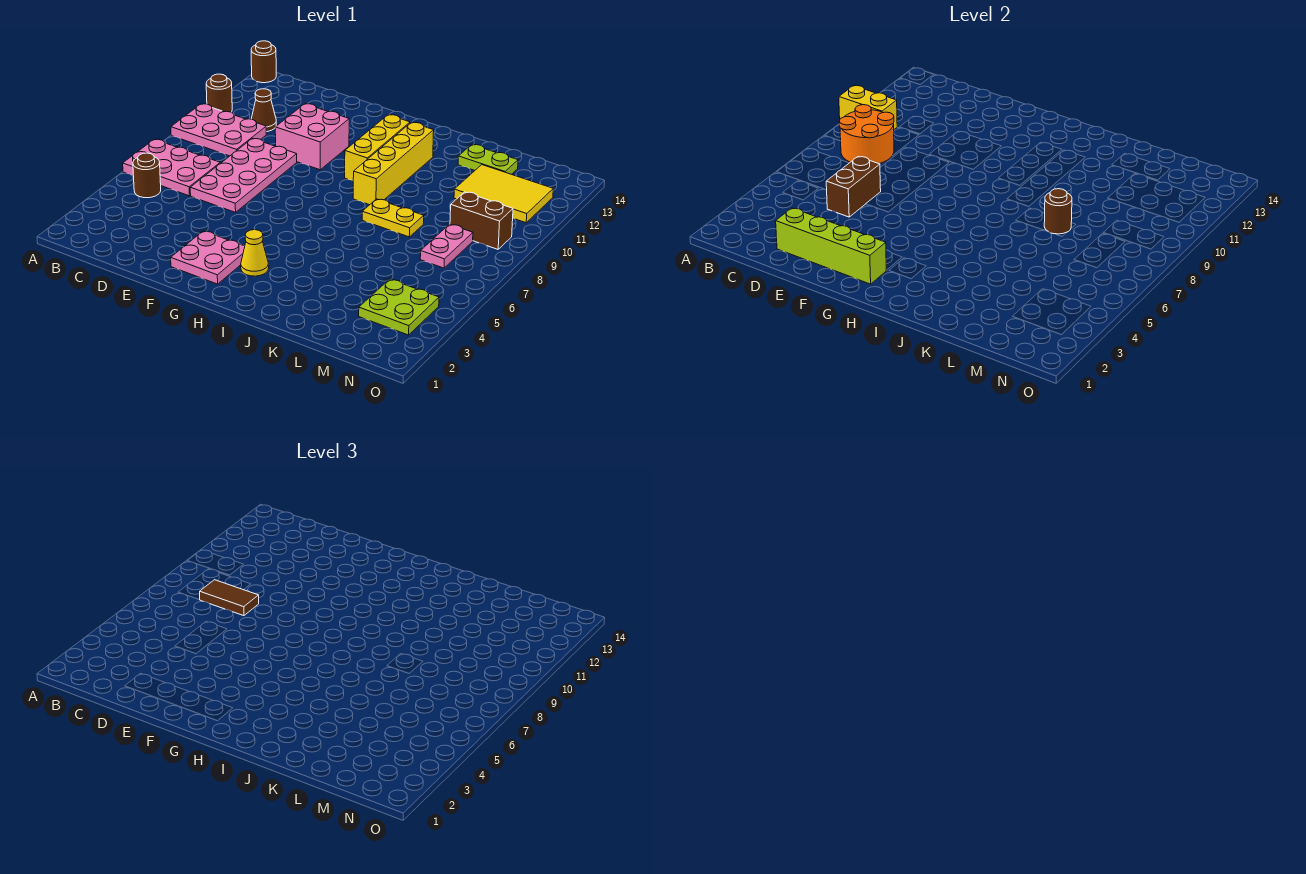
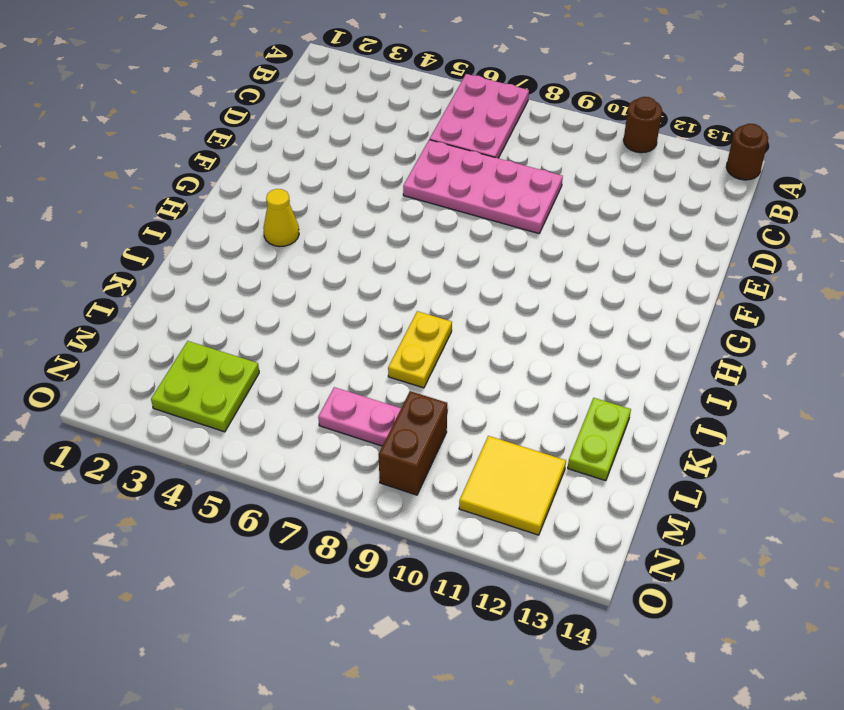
yellow tile M11:N12 level 1 -> yellow tile L11:N12 level 1
none -> pink plate A9:C10 level 1
none -> brown round brick B5 level 1
none -> brown cone C11 level 1

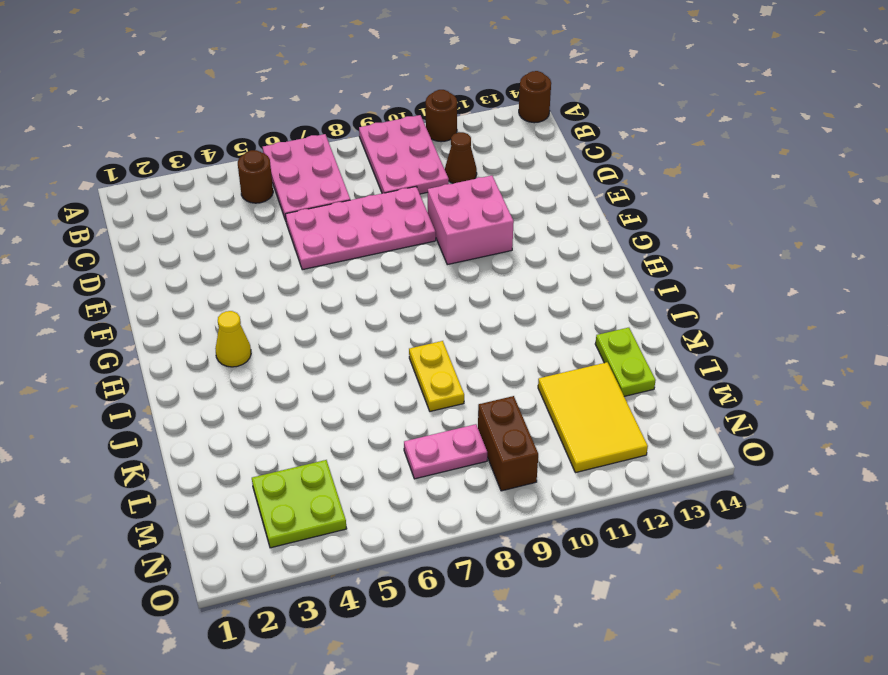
none -> pink plate F2:G3 level 1
none -> yellow brick H10:H12 level 1
none -> yellow brick I9:I12 level 1

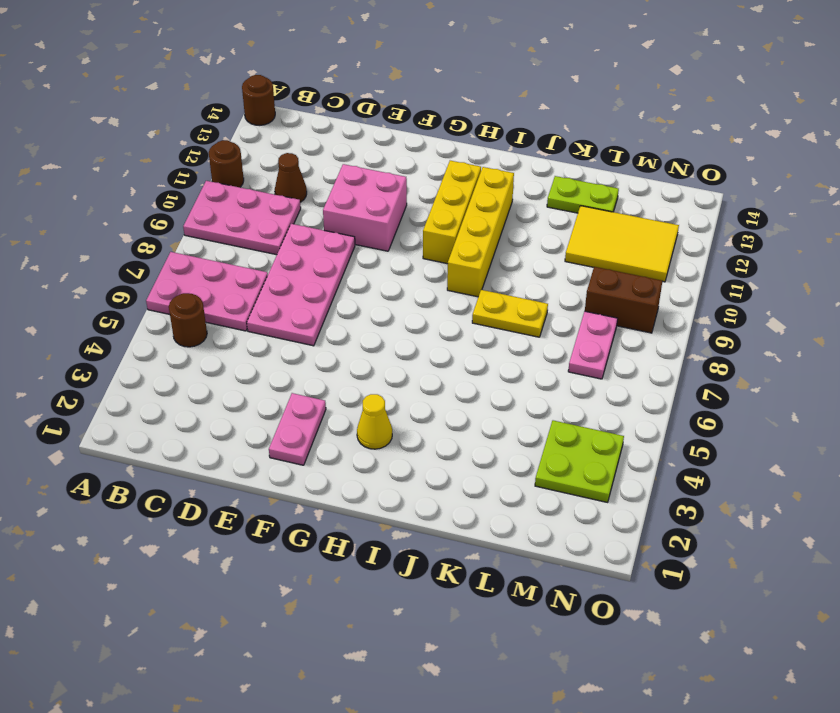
pink plate F2:F3 level 1 -> pink plate F2:G3 level 1
none -> yellow brick A10:B10 level 2
none -> orange round brick B8:C9 level 2
none -> lime brick D2:G2 level 2

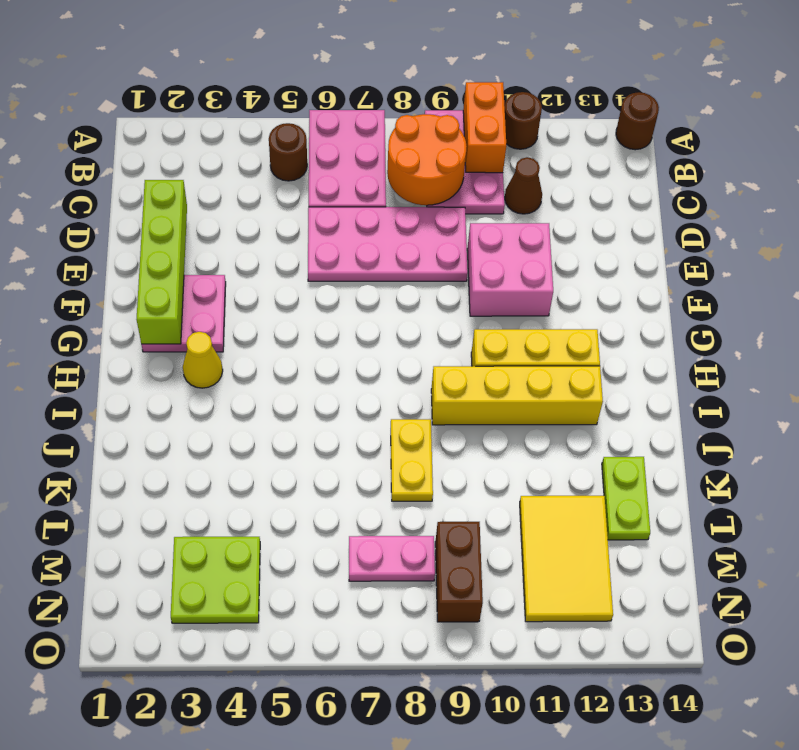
orange brick A10:B10 level 2 -> yellow brick A10:B10 level 2
none -> brown brick D5:D6 level 2
none -> brown round brick K8 level 2
none -> brown tile C8:D8 level 3

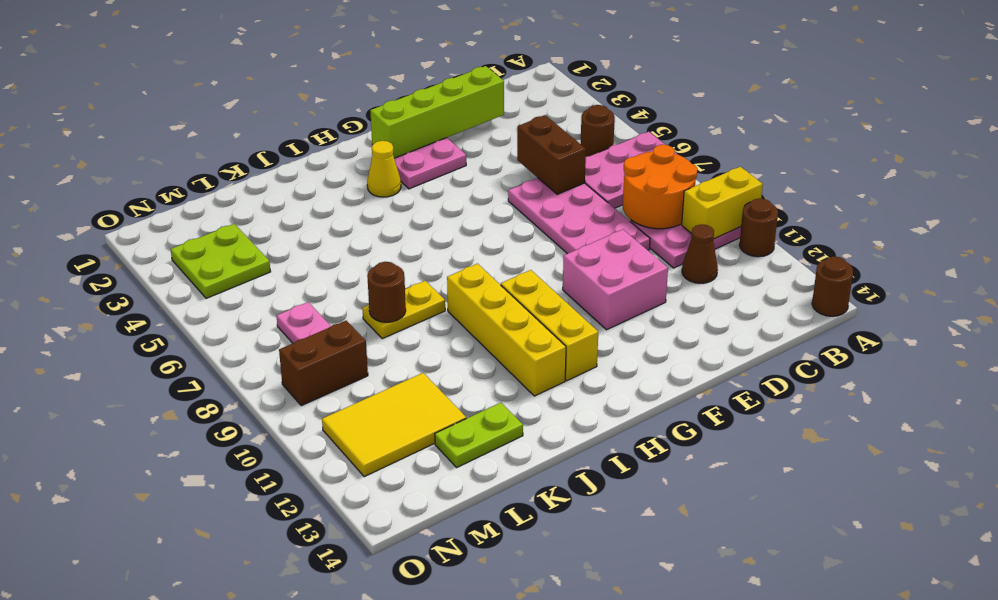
none -> brown tile C8:D8 level 3

